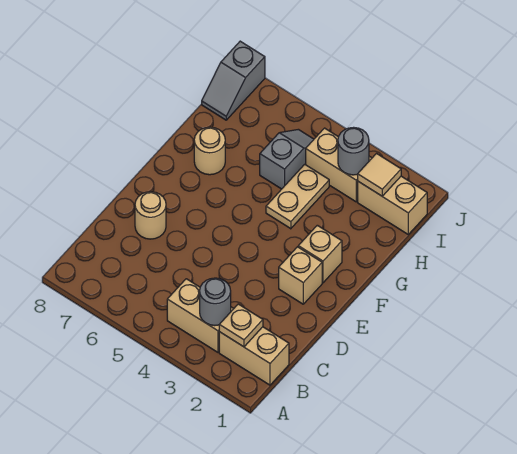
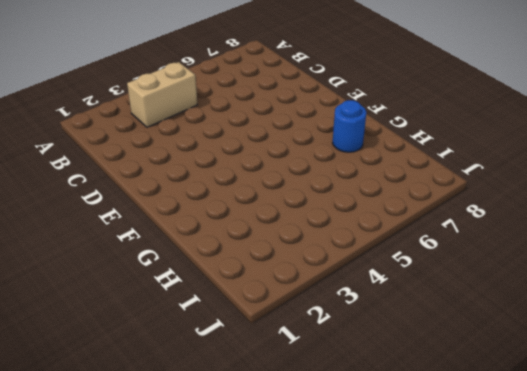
blue round brick G7 level 1 -> tan round brick G7 level 1
none -> tan brick B1:B2 level 1
none -> tan round brick D7 level 1
none -> tan brick E2 level 1

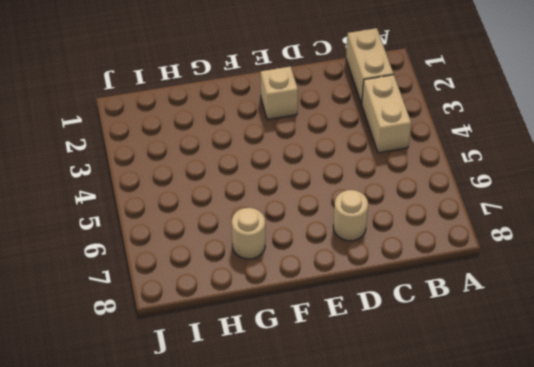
none -> tan brick F2 level 1
none -> tan plate G4:H4 level 1
none -> grey slope H5:I5 level 1 top H

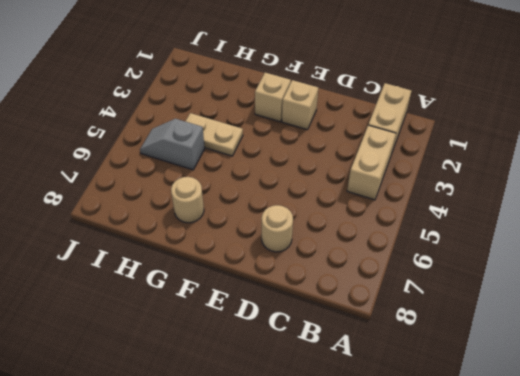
none -> tan brick I1:I2 level 1
none -> tan brick I3:I4 level 1
none -> grey slope I8:J8 level 1 top J

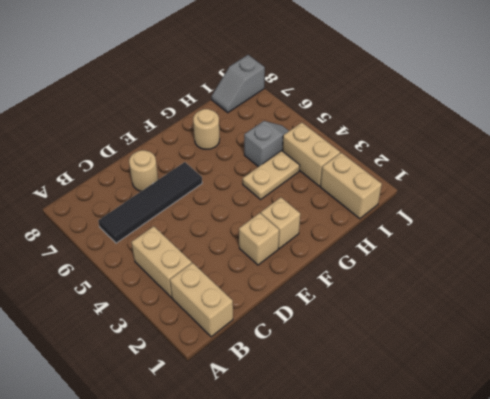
black tile B6:E6 level 1 -> none
none -> tan plate B2 level 2
none -> grey round brick B3 level 2
none -> tan tile I2 level 2

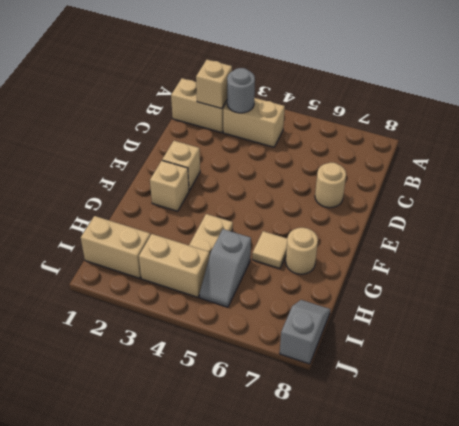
tan brick B2 level 2 -> tan plate B2 level 2
tan tile G6 level 1 -> tan tile I2 level 2
none -> grey round brick I3 level 2

